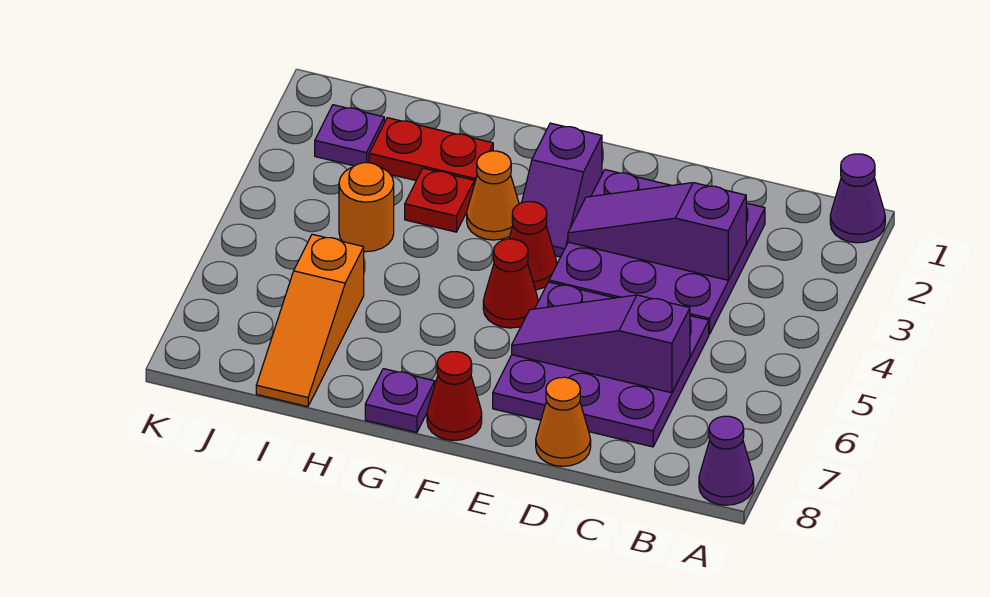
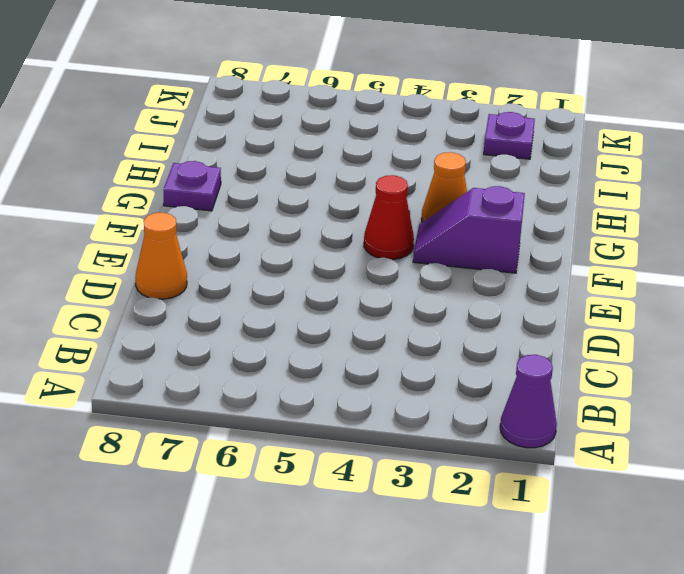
none -> purple cone A8 level 1
none -> purple plate C2:E4 level 1
none -> purple plate C5:E7 level 1

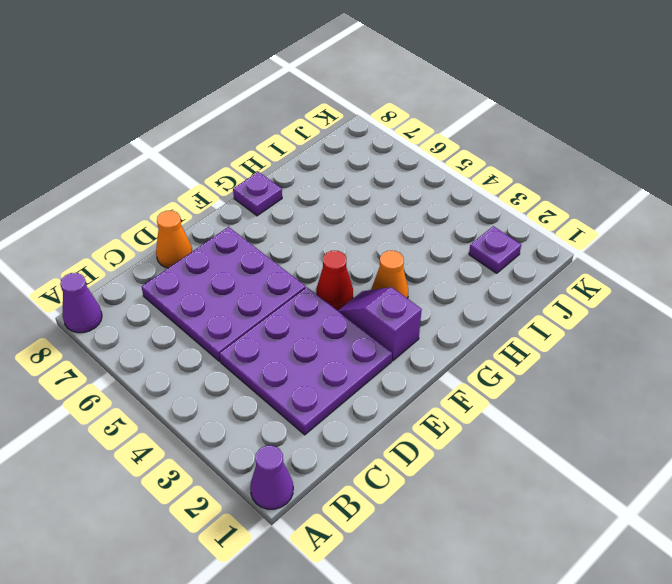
none -> red cone F5 level 1
none -> red cone F8 level 1
none -> red plate H2:I2 level 1

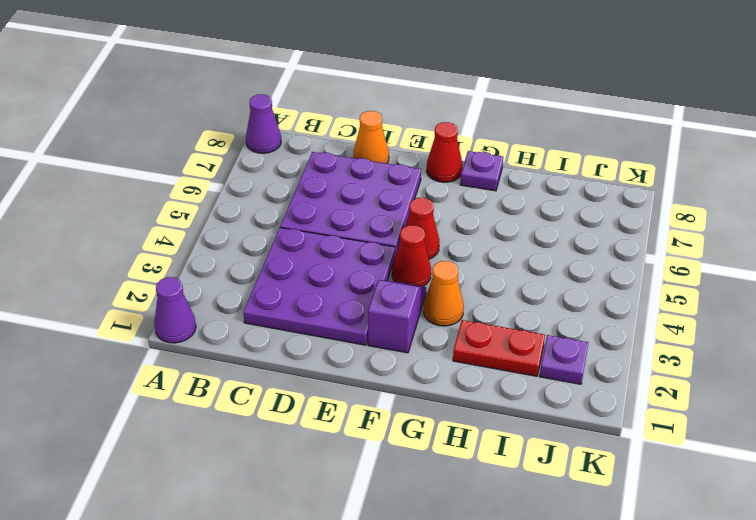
none -> red plate H3 level 1
none -> orange round brick I4 level 1
none -> orange slope I6:I8 level 1 top 6

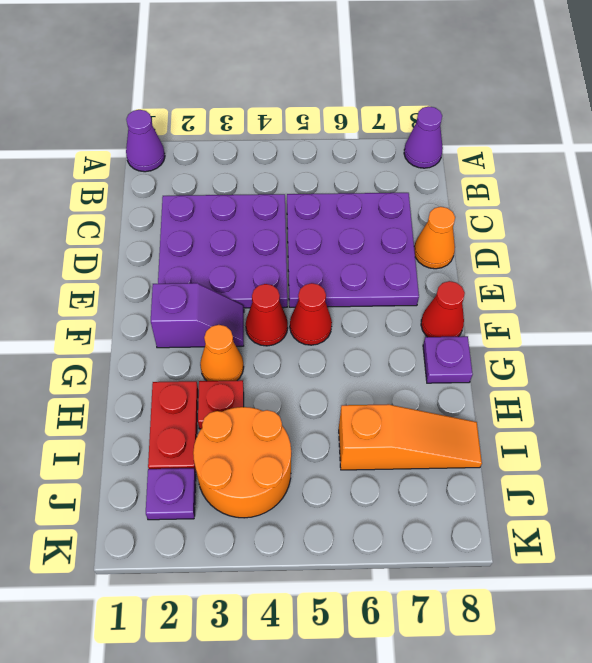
orange round brick I3:J4 level 1 -> orange round brick I4 level 1
none -> purple slope C3:E3 level 2 top C
none -> purple slope C6:E6 level 2 top C

